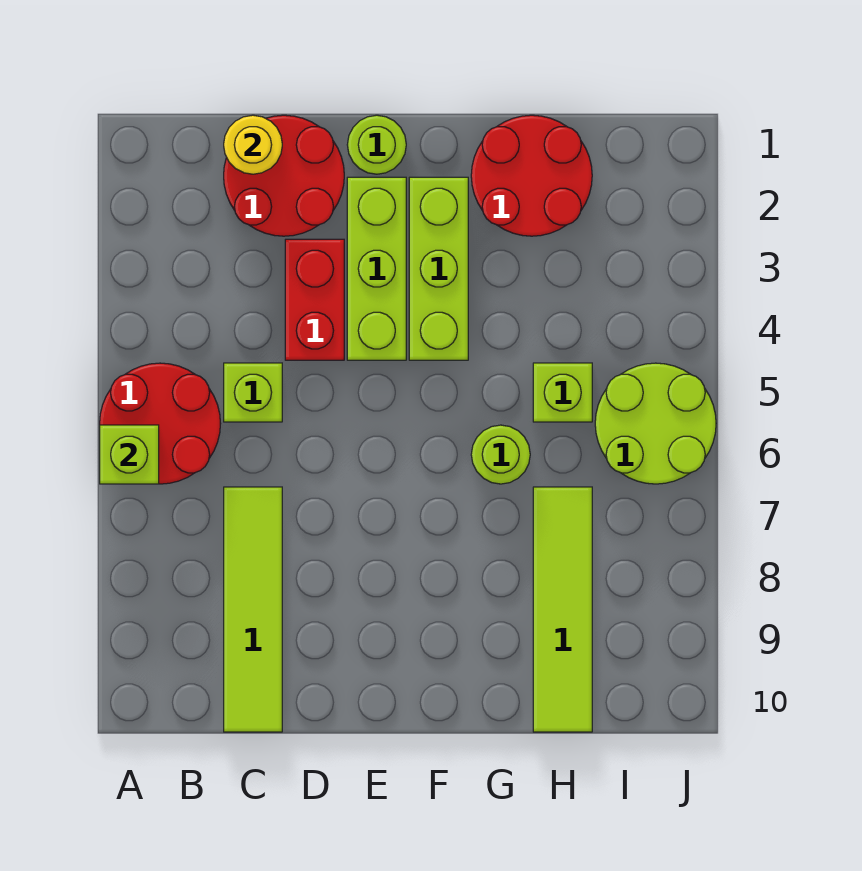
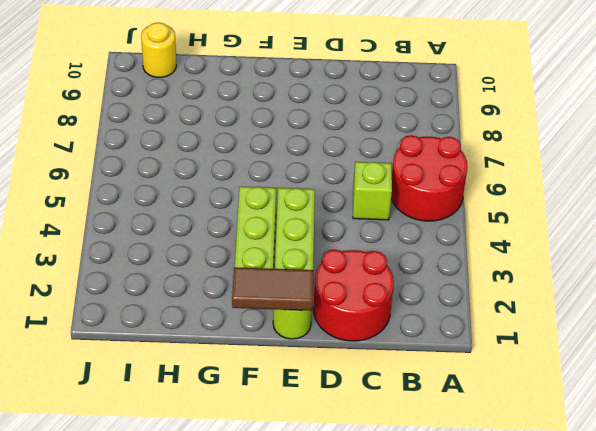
brown tile E1:F1 level 2 -> none
yellow round brick I10 level 1 -> yellow round brick C1 level 2
none -> lime tile C7:C10 level 1
none -> red brick D3:D4 level 1
none -> red round brick G1:H2 level 1

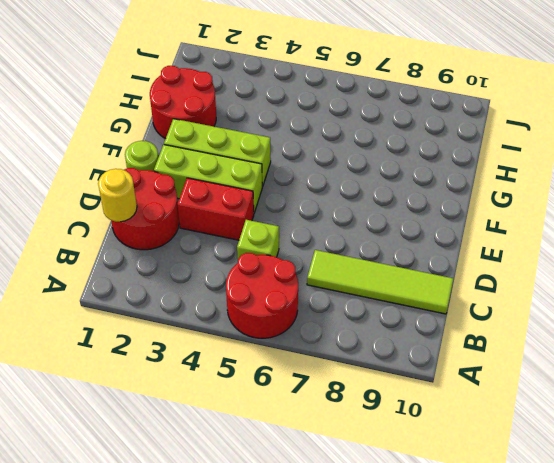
none -> lime round brick G6 level 1
none -> lime brick H5 level 1
none -> lime tile H7:H10 level 1

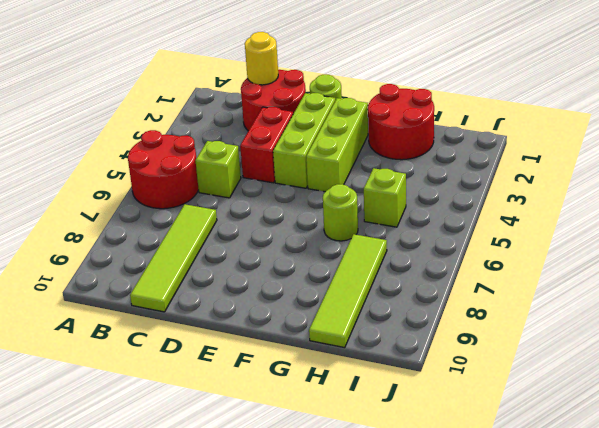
none -> lime round brick I5:J6 level 1
none -> lime brick A6 level 2

